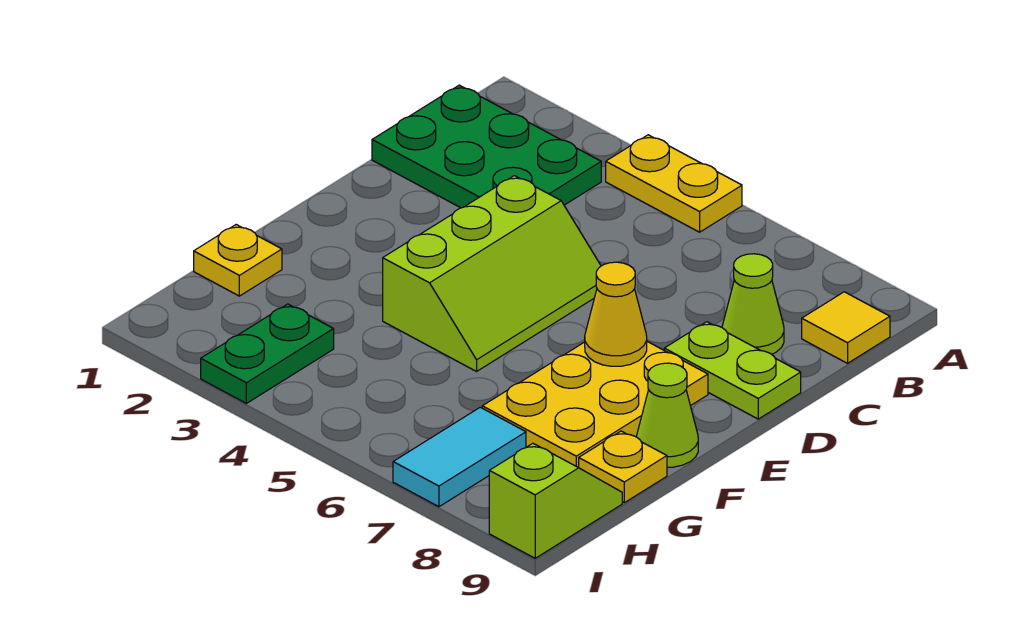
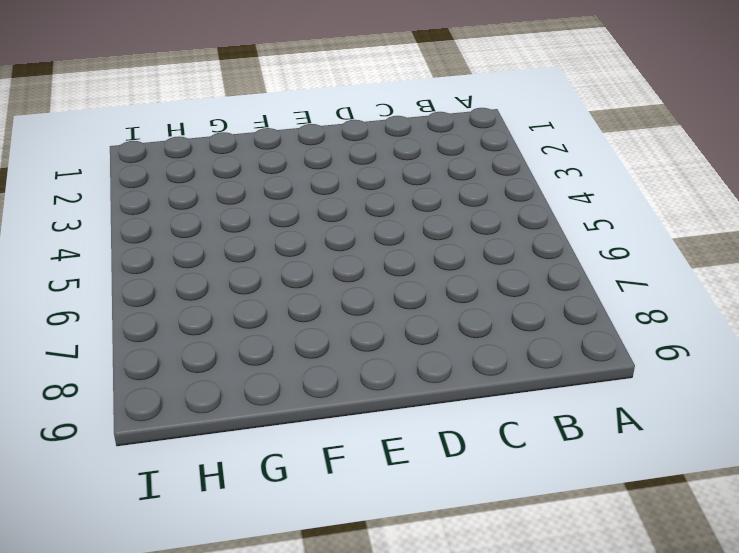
none -> yellow plate A4:A5 level 1
none -> green plate B1:C3 level 1
none -> yellow tile B9 level 1

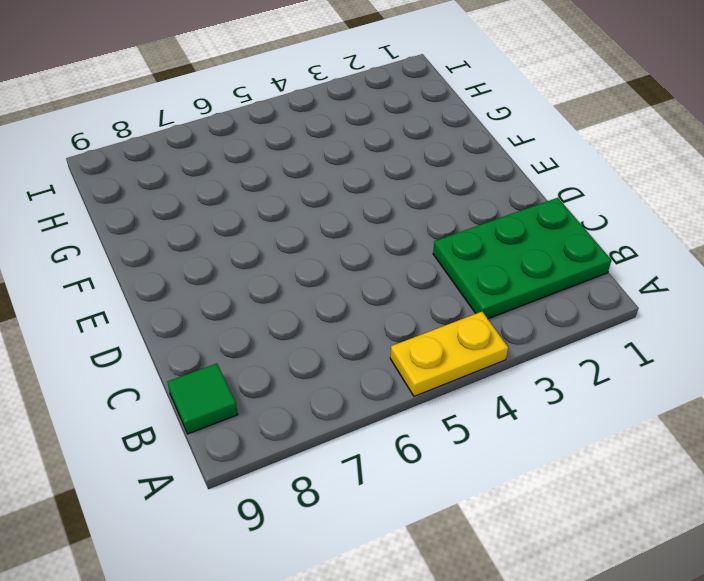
green tile B9 level 1 -> yellow tile B9 level 1
none -> lime cone C8 level 1
none -> lime slope D4:F5 level 1 top 4
none -> lime plate D8:D9 level 1

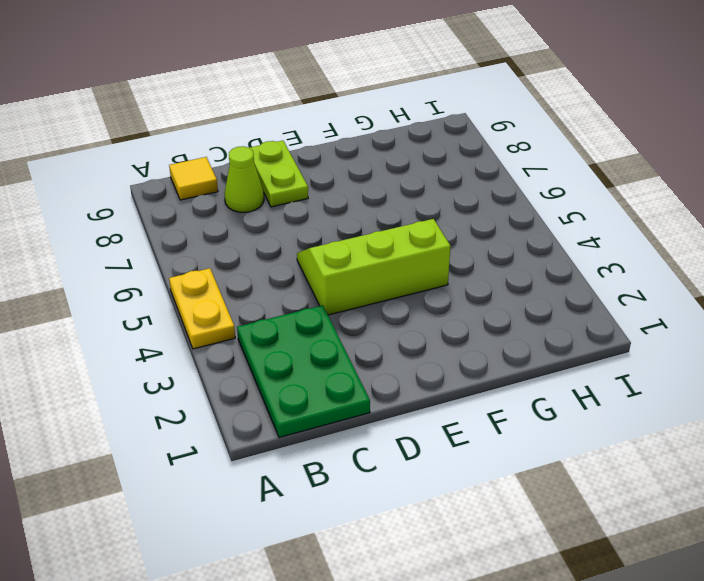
none -> yellow plate E7:G8 level 1
none -> lime cone F9 level 1
none -> yellow plate G1 level 1

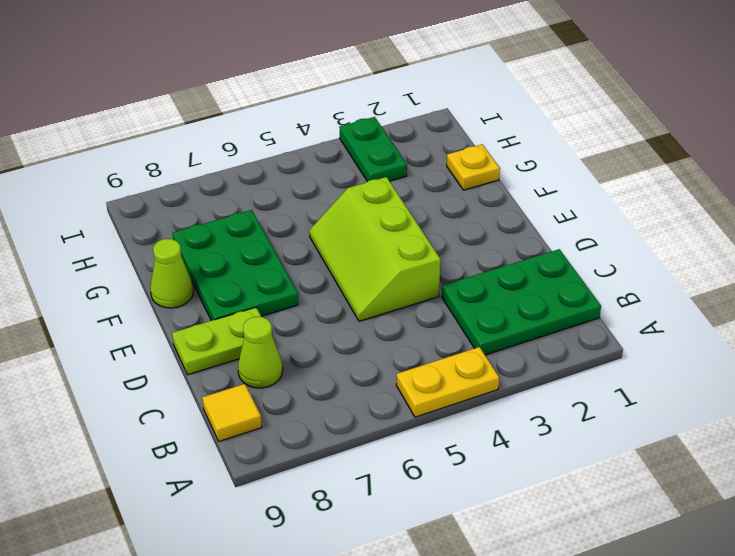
green plate E7:G8 level 1 -> yellow plate E7:G8 level 1
none -> yellow plate G9 level 1
none -> cyan tile H7:I7 level 1
none -> lime slope H9:I9 level 1 top I

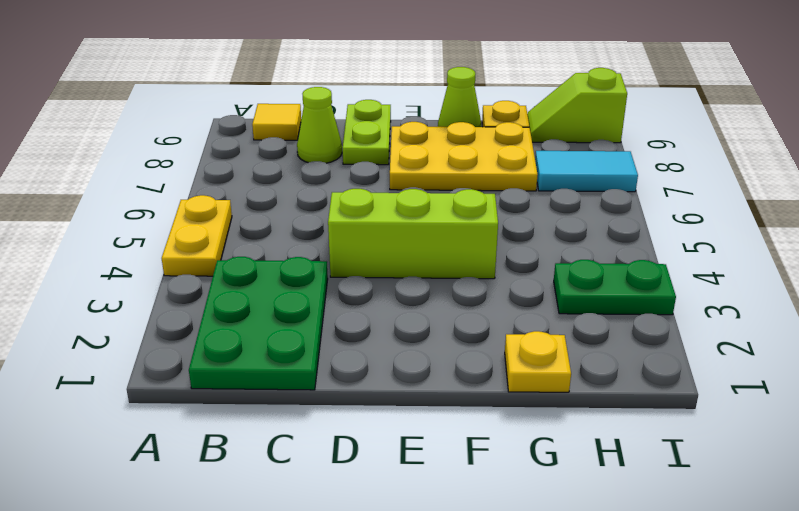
none -> yellow cone E7 level 2

